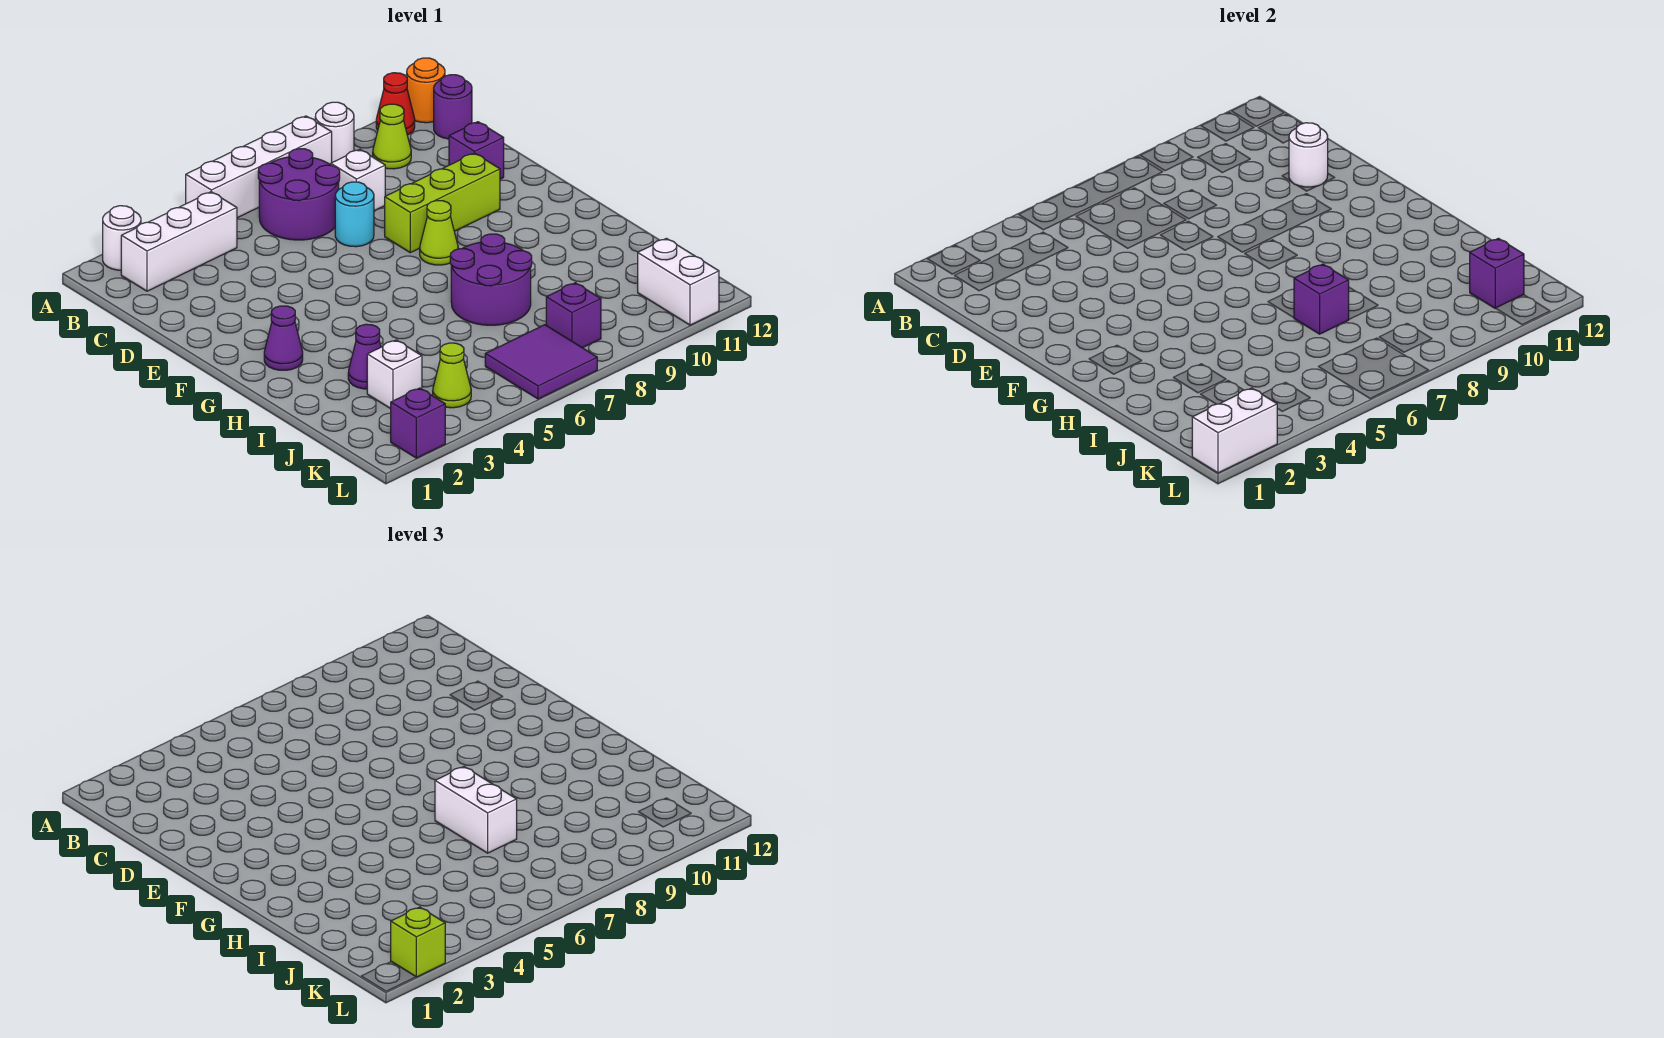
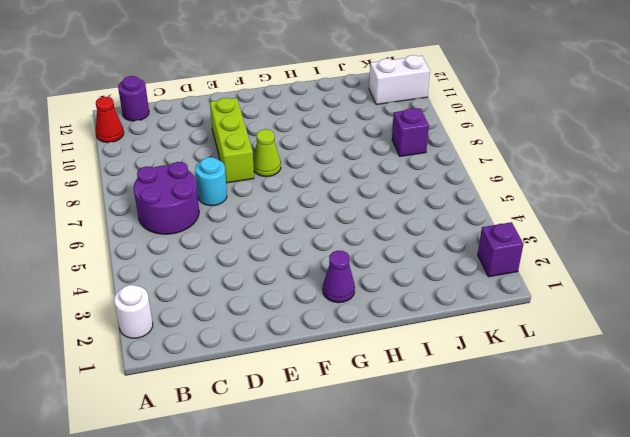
none -> white brick A5:A8 level 1
none -> white round brick A9 level 1
none -> orange round brick A12 level 1

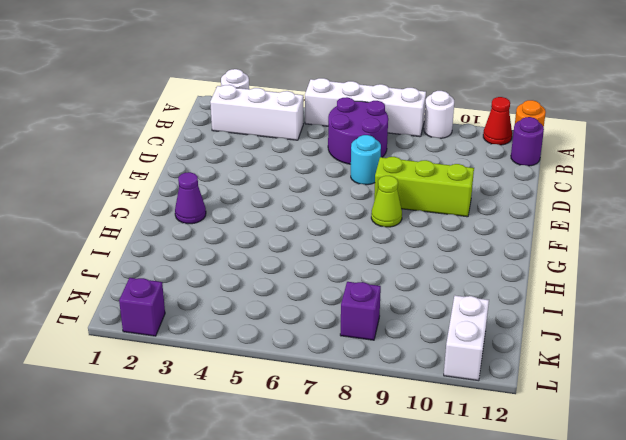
none -> lime cone B10 level 1
none -> white brick C8 level 1
none -> purple brick D11 level 1

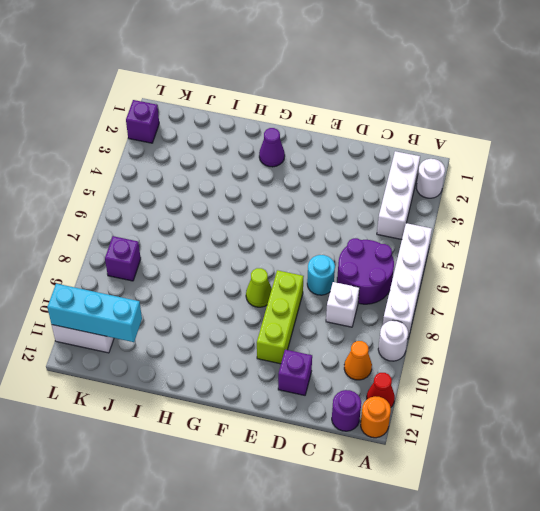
orange cone B10 level 1 -> lime cone B10 level 1
cyan brick J11:L11 level 2 -> purple brick K11 level 2
none -> purple round brick H7:I8 level 1
none -> purple cone I3 level 1
none -> white brick J3 level 1

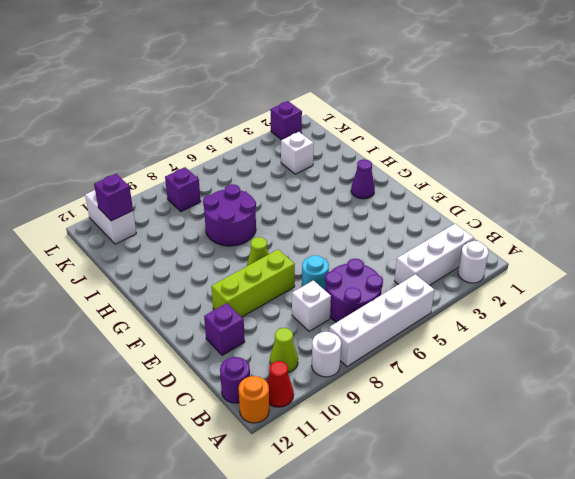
none -> purple cone I3 level 1
none -> lime cone K4 level 1
none -> purple tile K6:L7 level 1

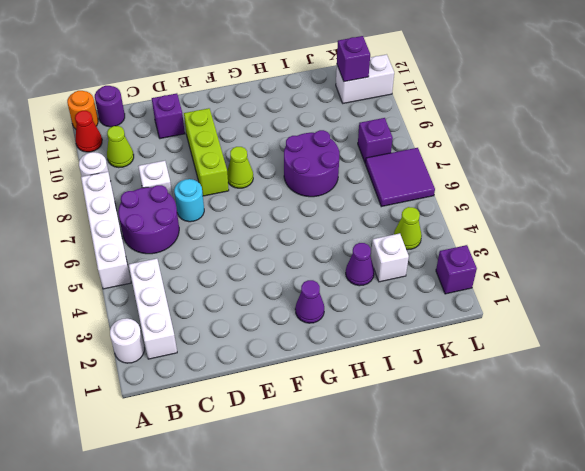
none -> white round brick D11 level 2
none -> purple brick I7 level 2
none -> white brick L1:L2 level 2

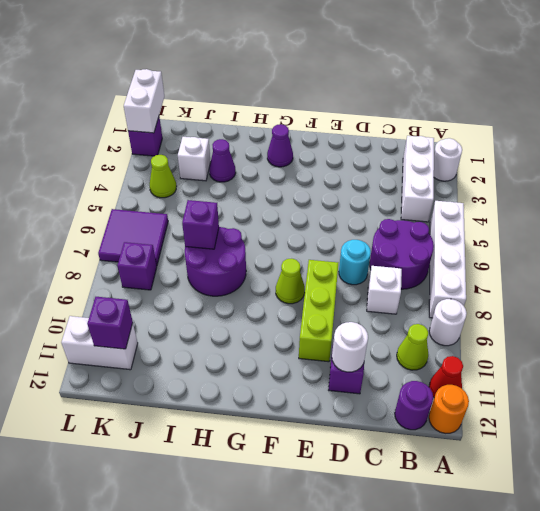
none -> white brick H7:I7 level 3
none -> lime brick L2 level 3

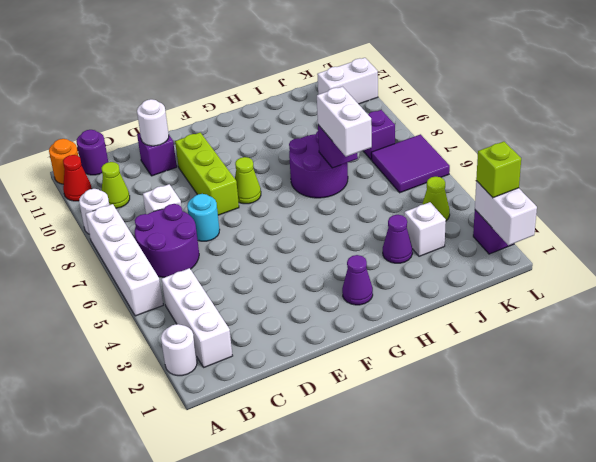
white brick I6:I7 level 3 -> white brick H7:I7 level 3
none -> purple brick K11 level 2

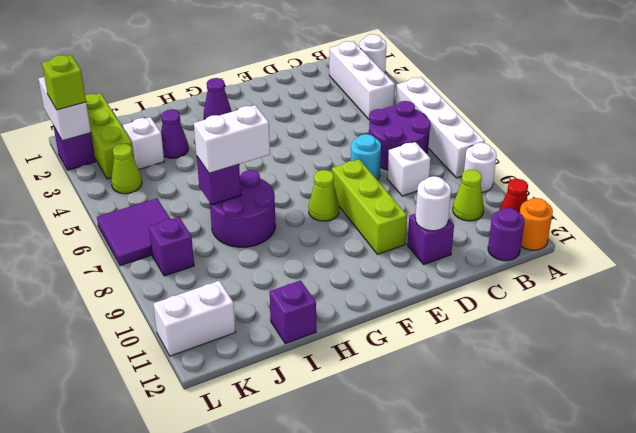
purple brick I12 level 1 -> purple brick K11 level 2
lime brick K1:K3 level 1 -> none

